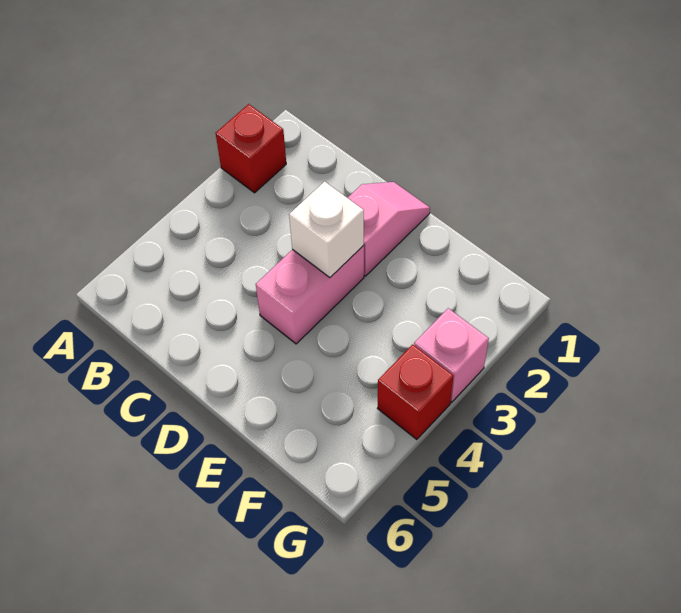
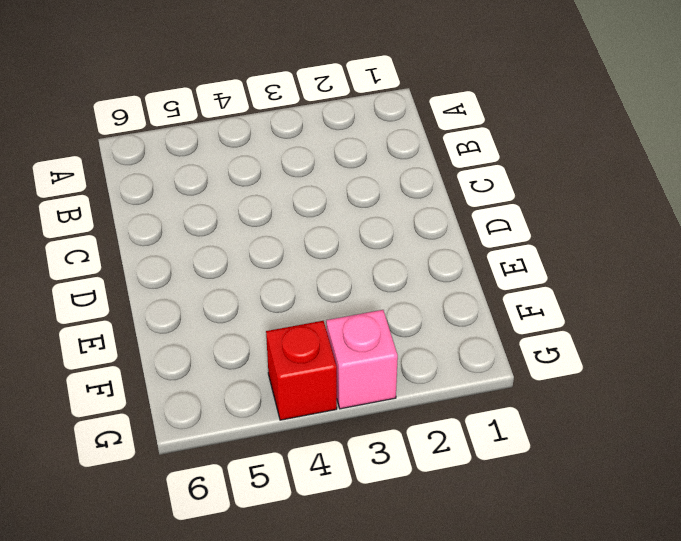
none -> red brick A2 level 1
none -> pink slope D1:D2 level 1 top 2

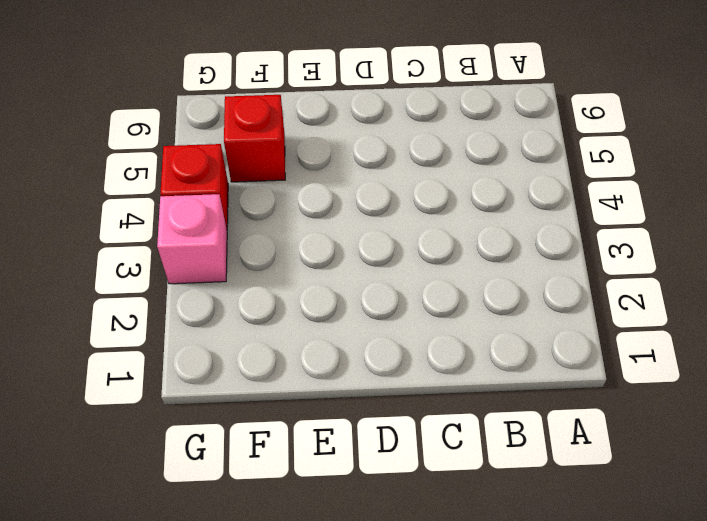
red brick F5 level 1 -> red brick A2 level 1
none -> pink slope D1:D2 level 1 top 2
none -> pink brick D3:D4 level 1

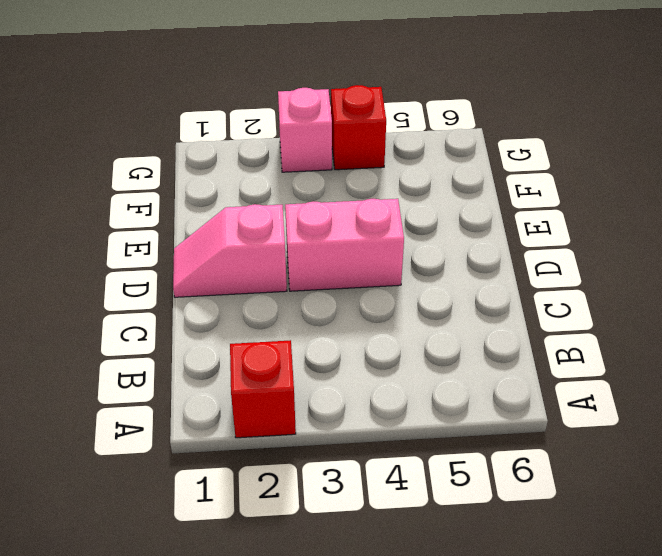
none -> white brick D3 level 2

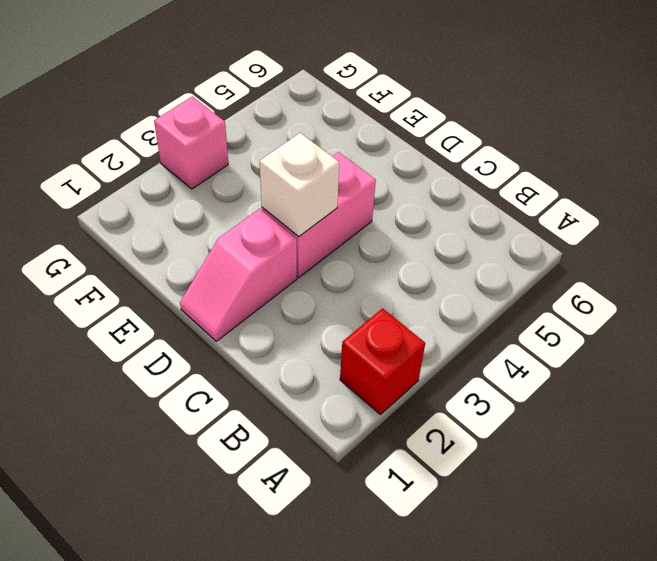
none -> red brick G4 level 1

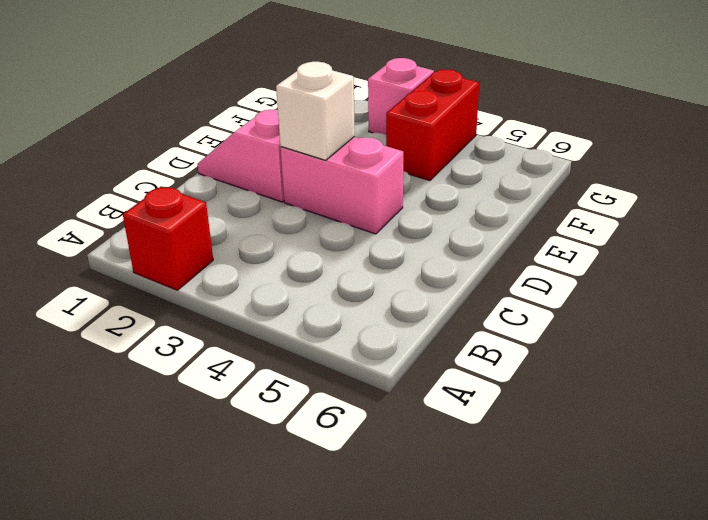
red brick F4:G4 level 1 -> red brick G4 level 1

